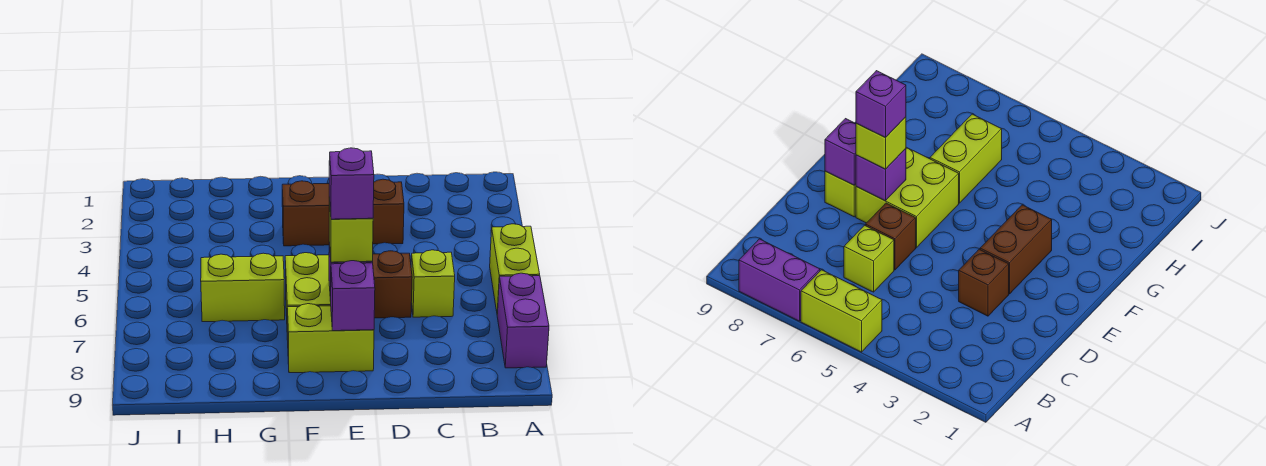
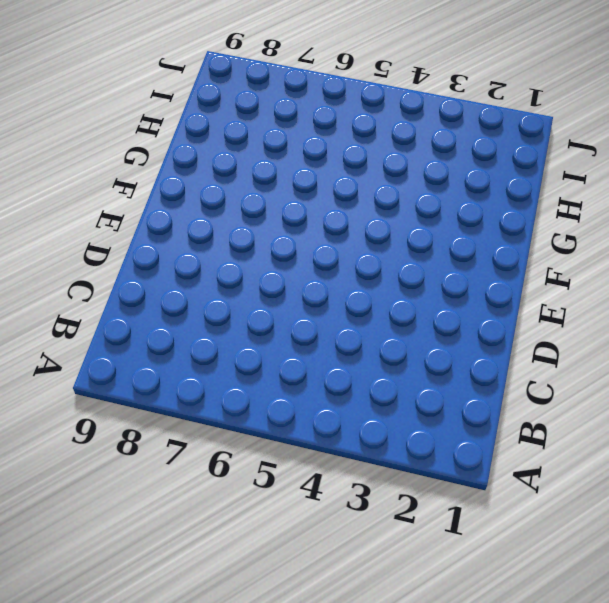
none -> lime brick A5:A6 level 1
none -> purple brick A7:A8 level 1
none -> lime brick C6 level 1

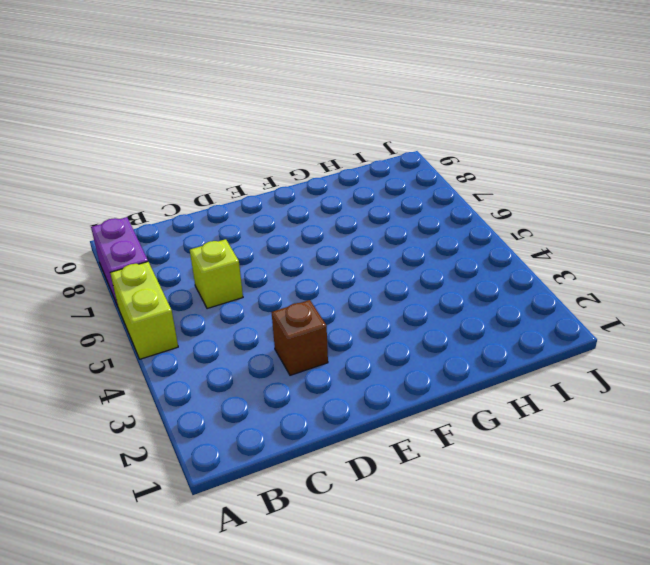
none -> brown brick D6 level 1
none -> brown brick E3:F3 level 1
none -> lime brick E6:F7 level 1

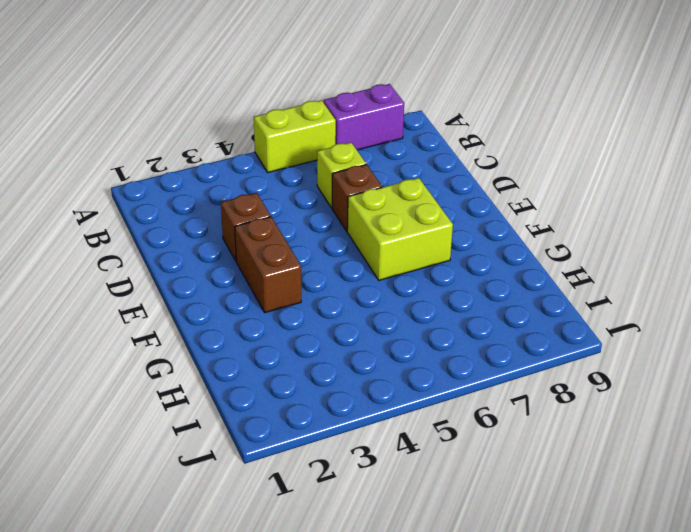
none -> lime brick E8:F8 level 1
none -> lime brick G6:H6 level 1
none -> purple brick E7 level 2

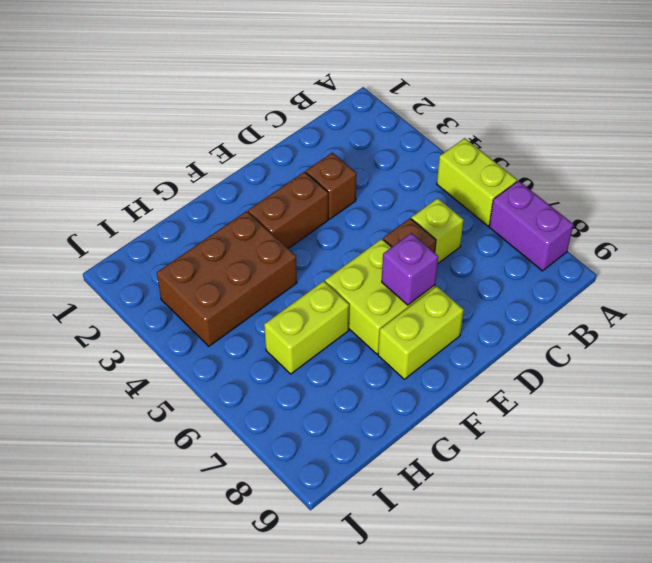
brown brick G3:I4 level 1 -> none
none -> purple brick E8 level 2
none -> lime brick E7 level 3
none -> purple brick E7 level 4

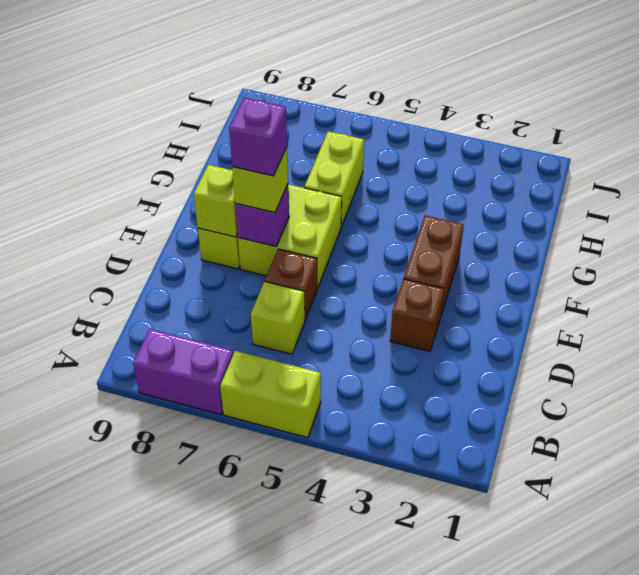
lime brick E8 level 2 -> purple brick E8 level 2

